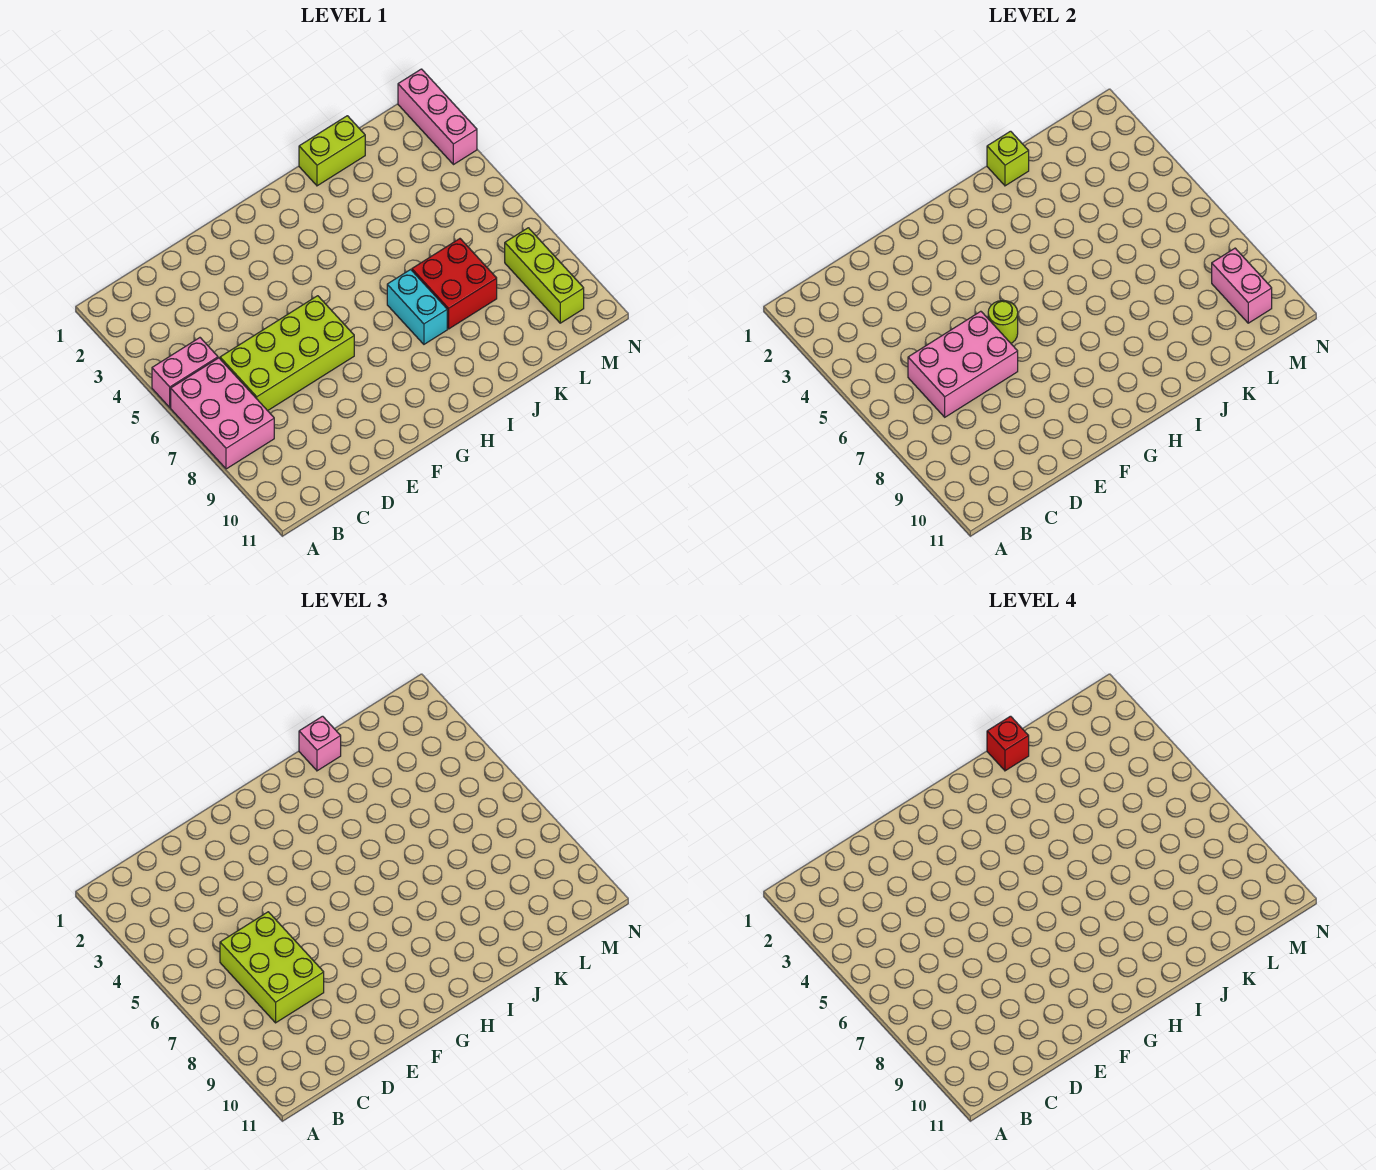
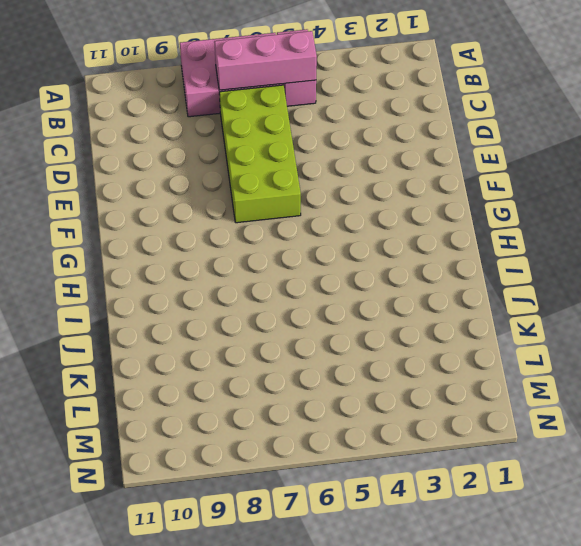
pink brick B5:B7 level 2 -> pink brick N1:N3 level 1
none -> cyan brick I7:I8 level 1
none -> lime brick J1:K1 level 1
none -> red brick J7:K8 level 1

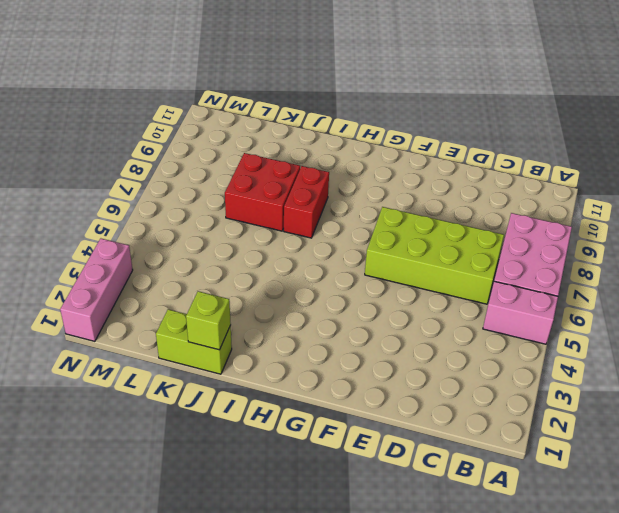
red brick I7:I8 level 1 -> cyan brick I7:I8 level 1
none -> lime brick M8:M10 level 1
none -> pink brick C6:E7 level 2
none -> lime round brick F6 level 2

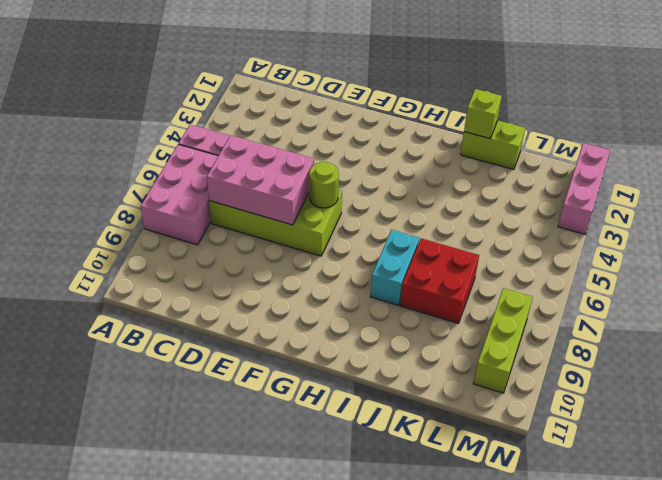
none -> pink brick M9:M10 level 2
none -> lime brick C6:D8 level 3
none -> pink brick J1 level 3

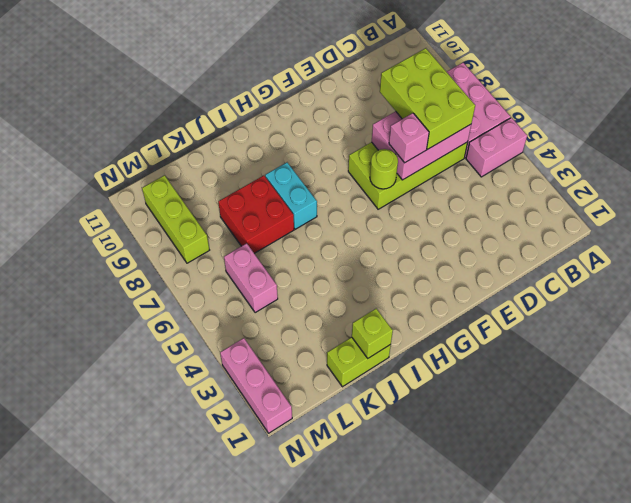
pink brick E6 level 3 -> pink brick J1 level 3
pink brick L5:L6 level 1 -> pink brick M9:M10 level 2
none -> red brick J1 level 4

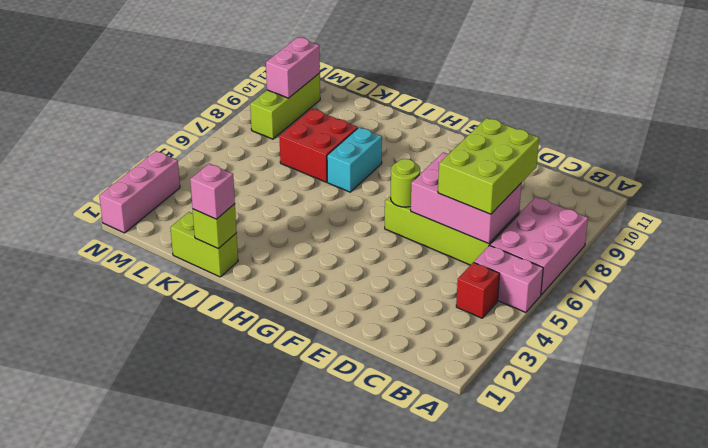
red brick B4 level 1 -> red brick J1 level 4

